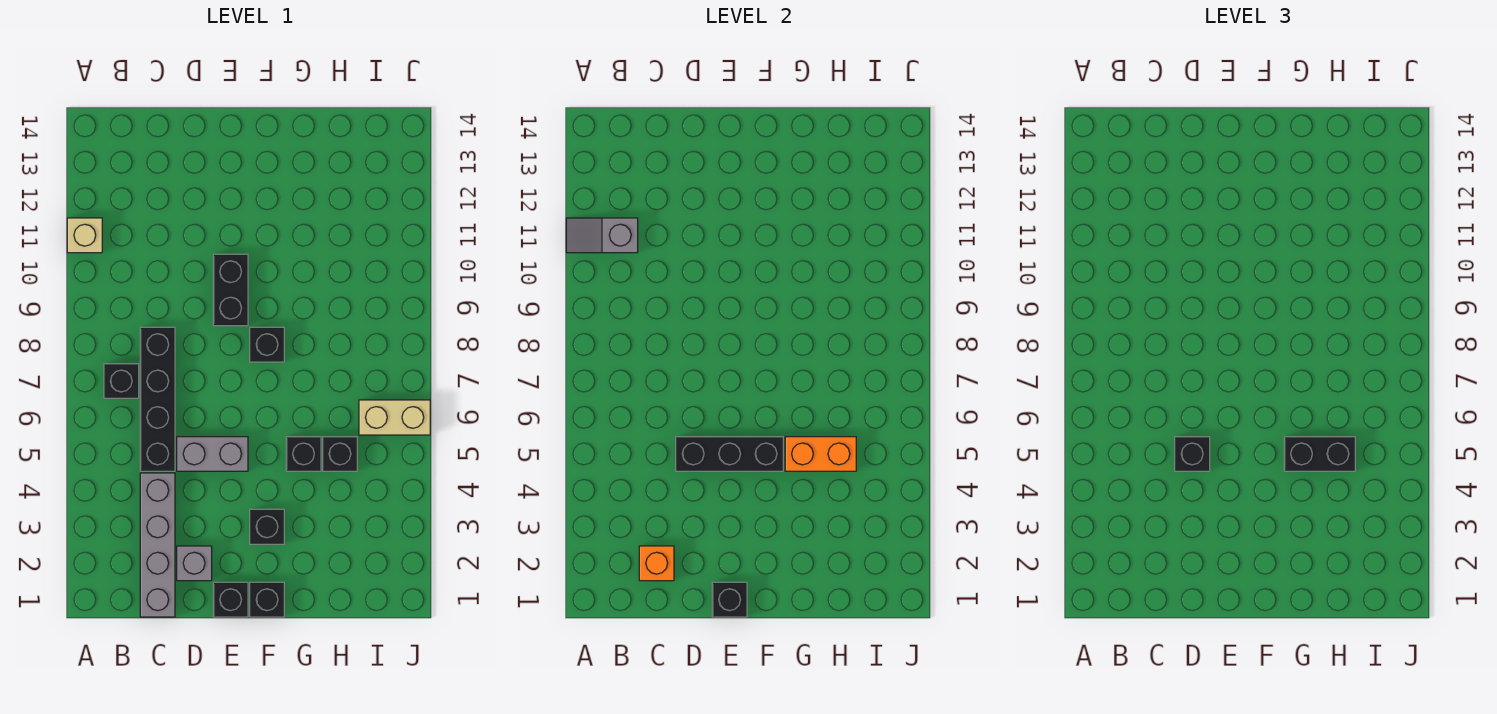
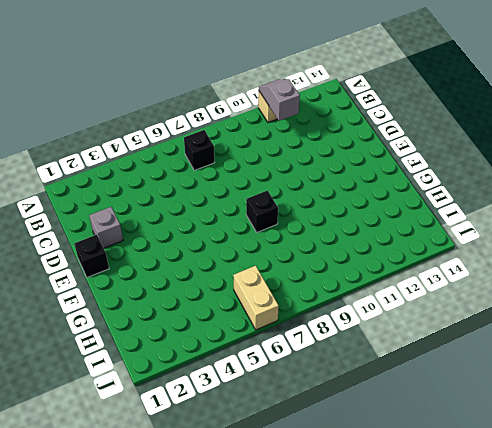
none -> grey brick C1:C4 level 1
none -> black brick C5:C8 level 1
none -> grey brick D5:E5 level 1

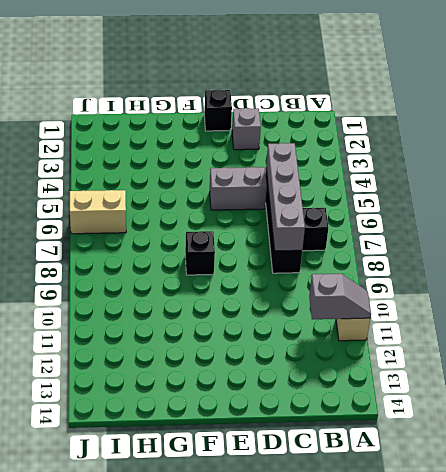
grey brick C5:C8 level 2 -> grey brick C1:C4 level 1
none -> black brick E9:E10 level 1
none -> black brick F1 level 1
none -> black brick F3 level 1

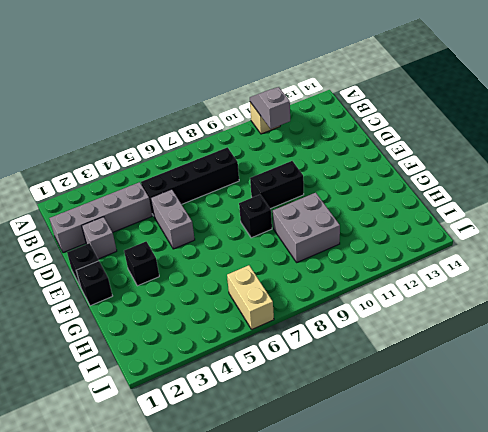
grey brick G9:H10 level 1 -> none
none -> black brick B7 level 1
none -> black brick G5 level 1
none -> black brick H5 level 1

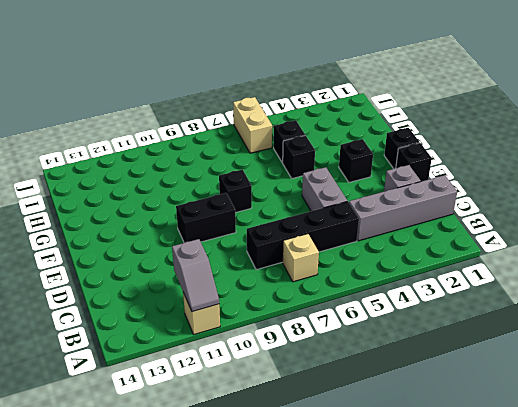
tan brick B7 level 1 -> black brick B7 level 1
none -> orange brick C2 level 2
none -> black brick D5:F5 level 2
none -> black brick E1 level 2

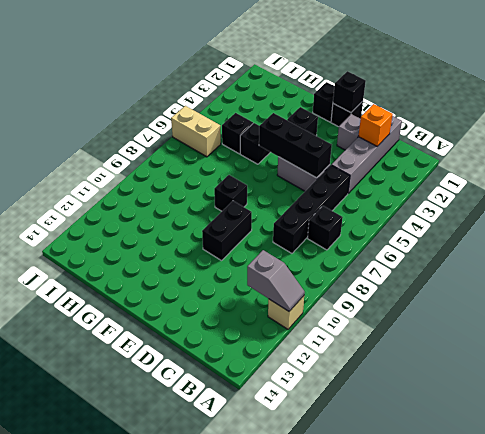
none -> orange brick G5:H5 level 2
none -> black brick D5 level 3
none -> black brick G5:H5 level 3

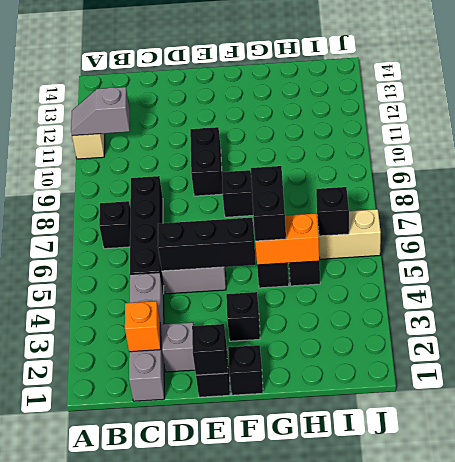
black brick G5:G6 level 3 -> black brick G5:H5 level 3
black brick I6 level 2 -> black brick D5 level 3

